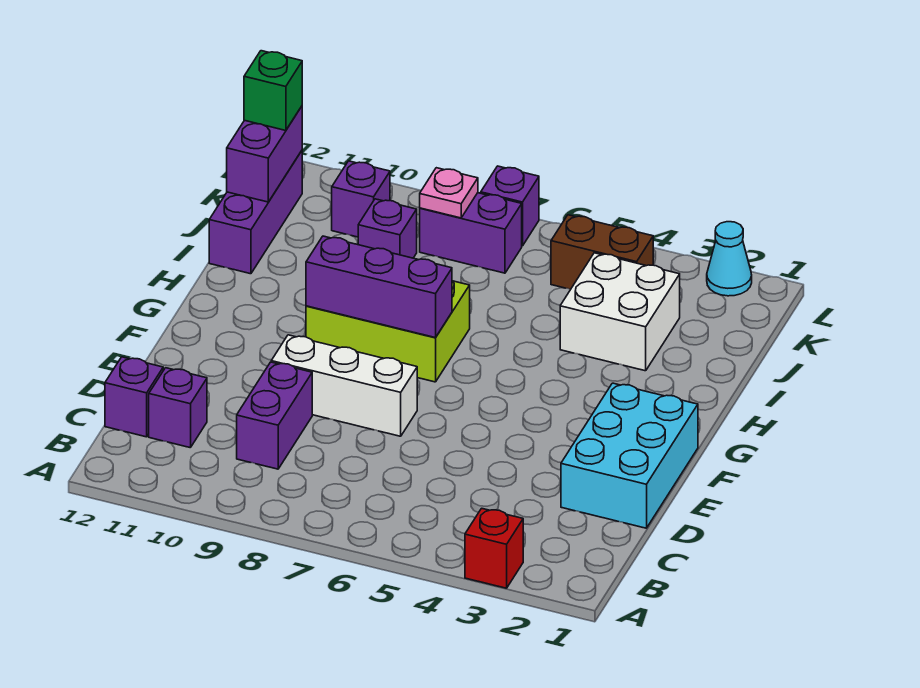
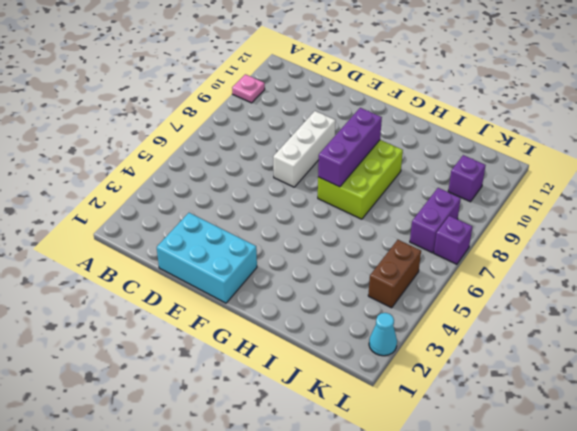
pink plate A10 level 1 -> pink plate K8 level 2
none -> red brick A3 level 1
none -> purple brick C9:D9 level 1
none -> purple brick C11 level 1

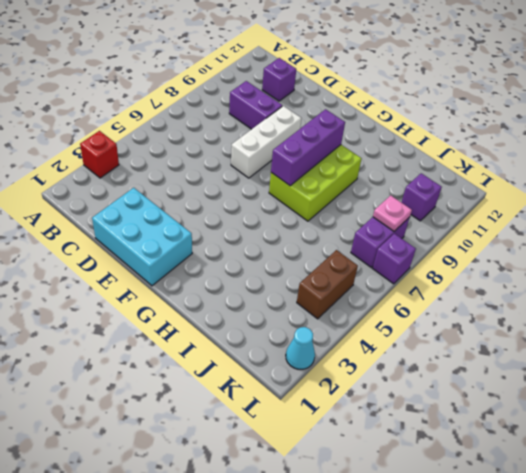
none -> purple brick C12 level 1
none -> white brick I3:J4 level 1
none -> purple brick I12:K12 level 1

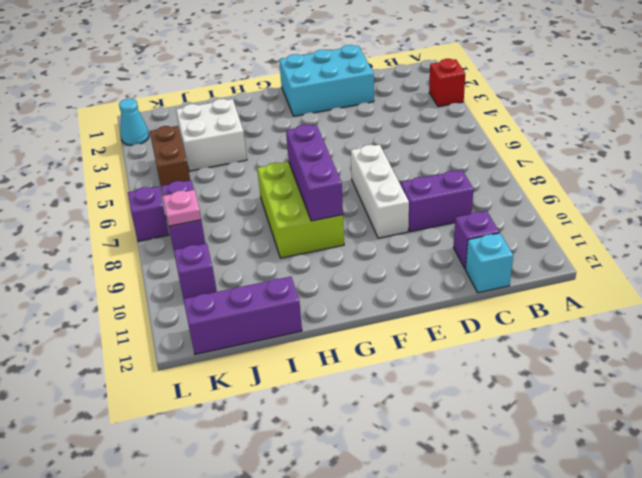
cyan brick C12 level 1 -> purple brick C12 level 1
none -> purple brick J9 level 1
none -> purple brick J12:K12 level 2
none -> green brick K12 level 3

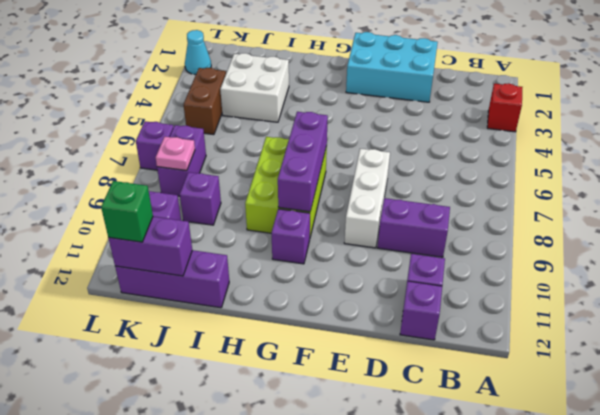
purple brick G10 level 1 -> none

